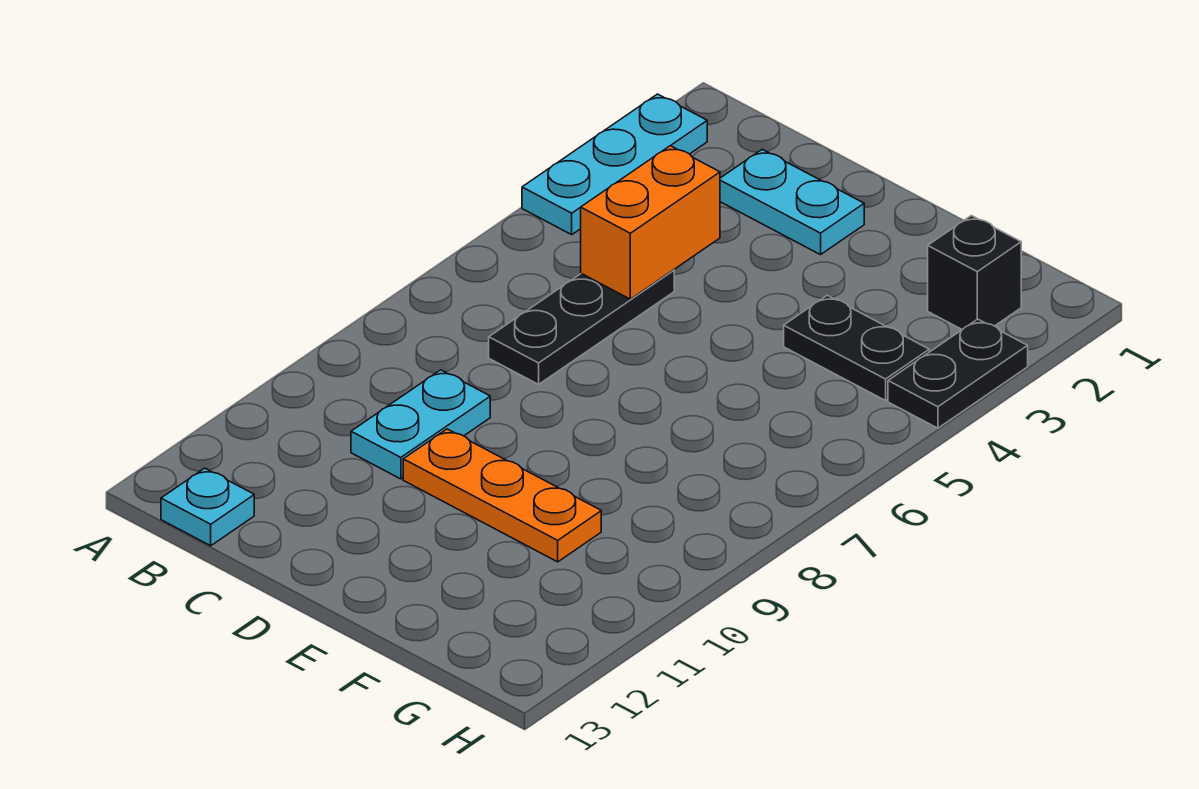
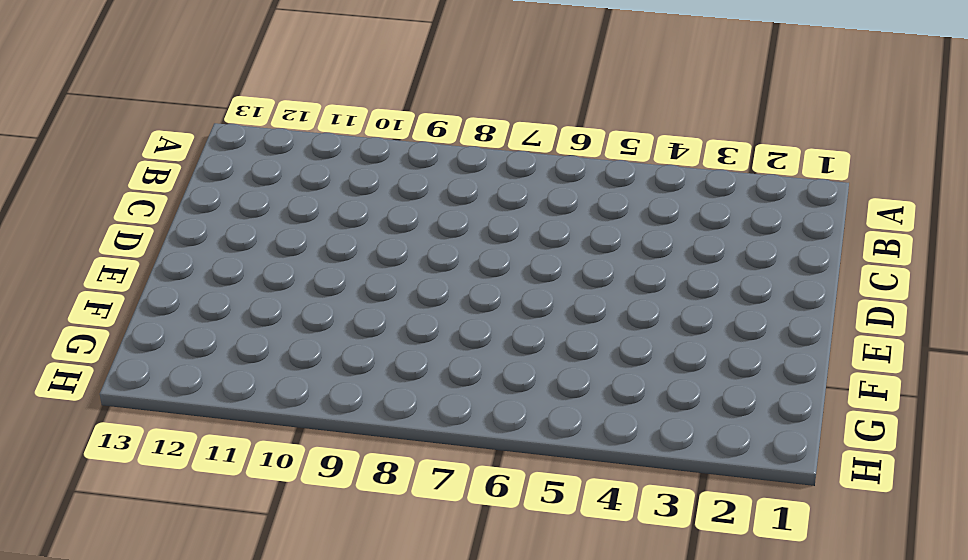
none -> cyan plate A2:A4 level 1
none -> cyan plate B13 level 1

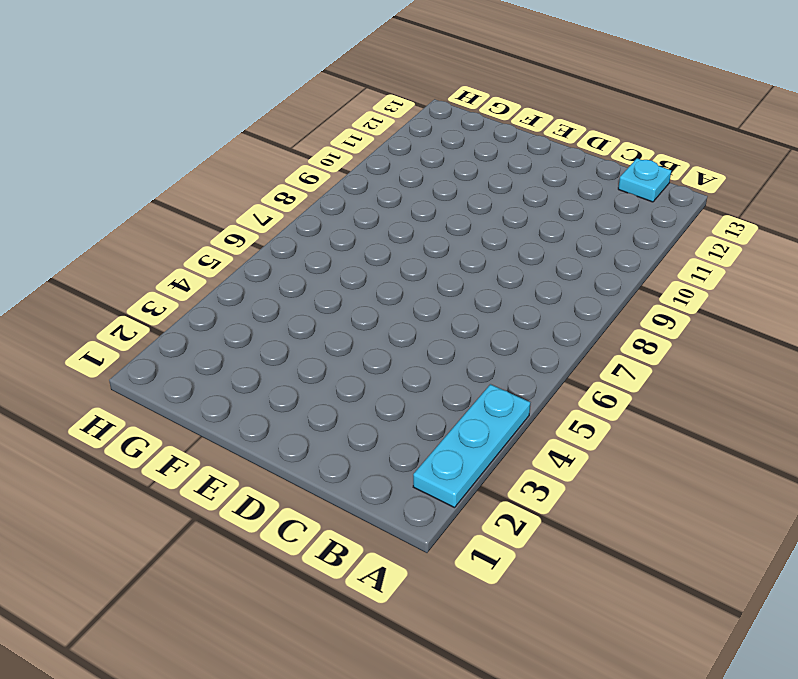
none -> cyan plate C2:D2 level 1
none -> black plate C5:C7 level 1

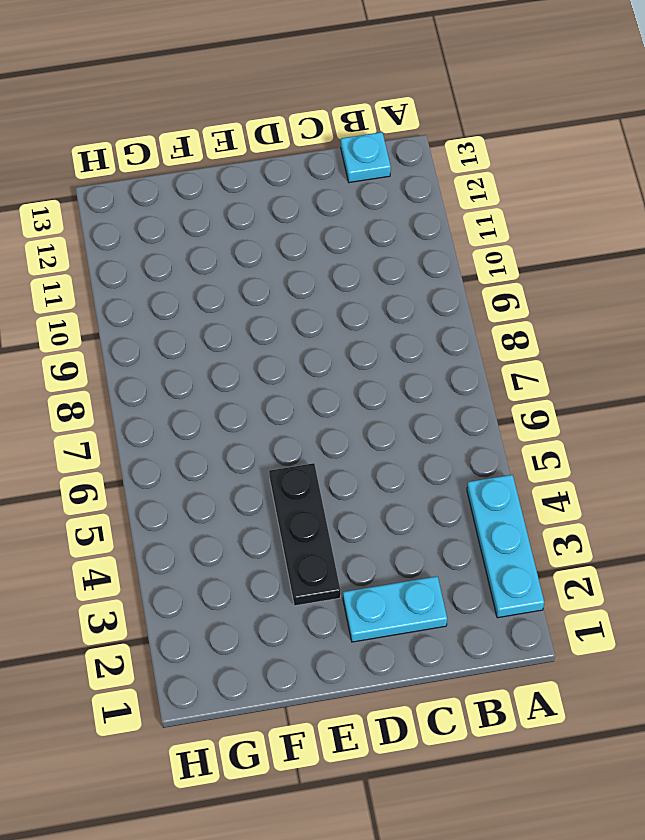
black plate E3:E5 level 1 -> black plate C5:C7 level 1
none -> cyan plate C9:C10 level 1
none -> orange plate D10:F10 level 1

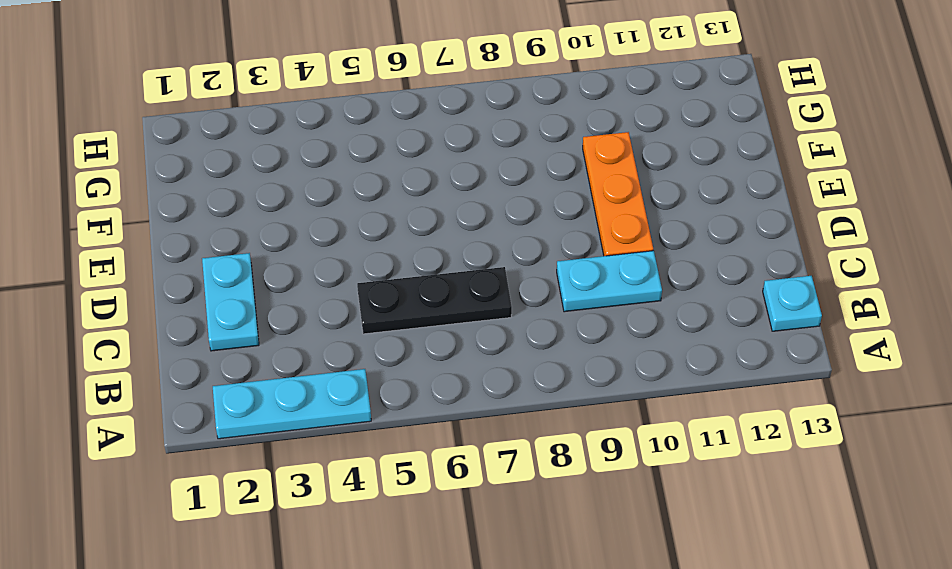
none -> black plate F4:G4 level 1
none -> black brick G2 level 1

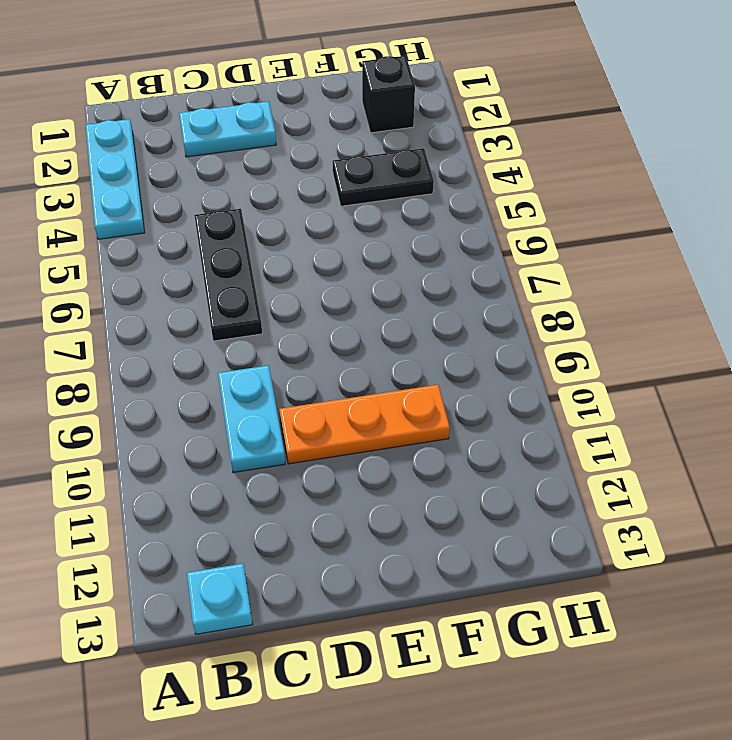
none -> black plate H3:H4 level 1
none -> orange brick C4:C5 level 2

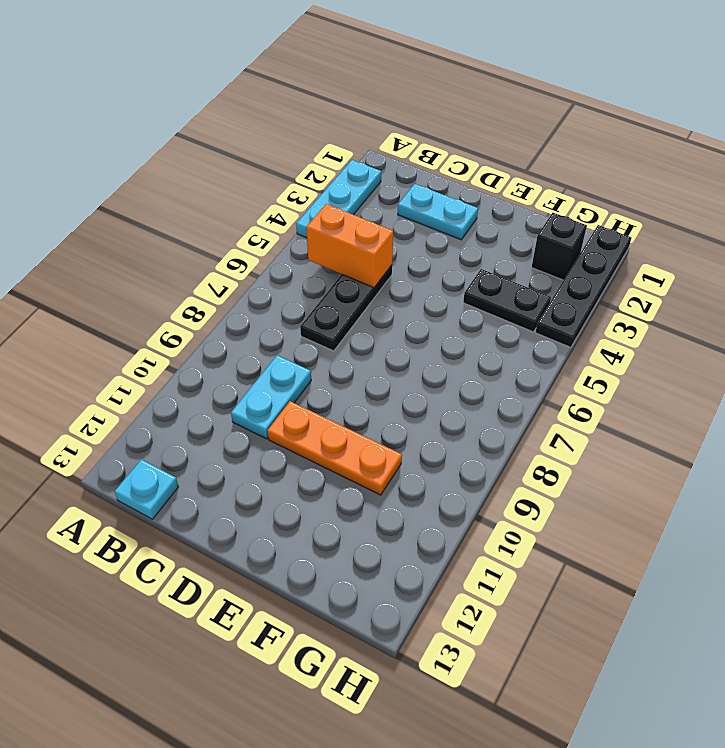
orange brick B5:C5 level 2 -> orange brick C4:C5 level 2
black plate H1:H4 level 1 -> black plate H3:H4 level 1

